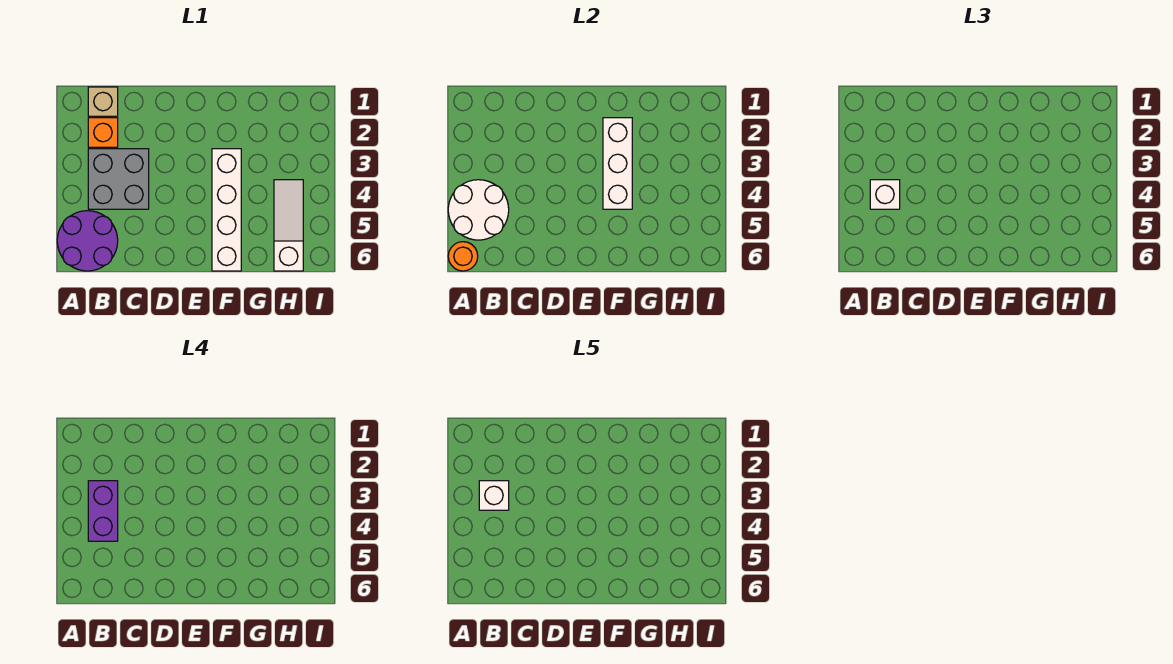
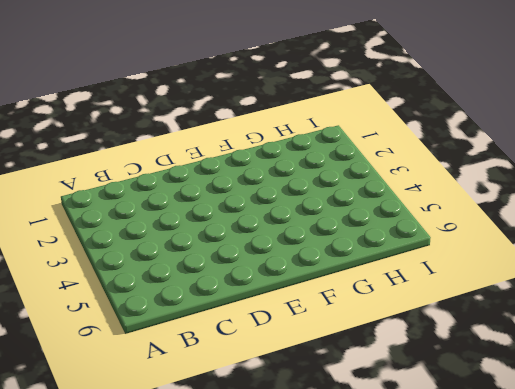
none -> purple round brick A5:B6 level 1
none -> tan brick B1 level 1
none -> orange brick B2 level 1

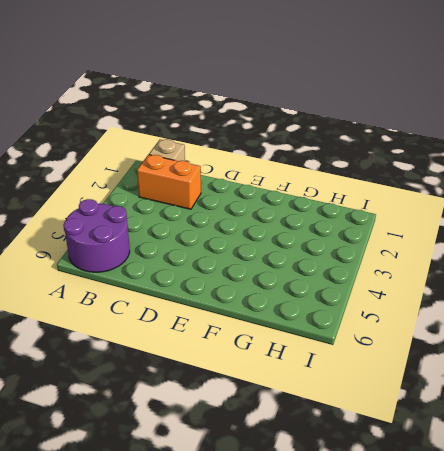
orange brick B2:C2 level 1 -> orange brick B2 level 1
none -> grey brick B3:C4 level 1
none -> white brick F3:F6 level 1
none -> white slope H4:H6 level 1 top 6

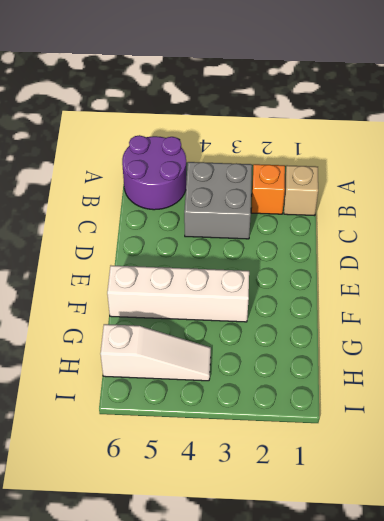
none -> white round brick A4:B5 level 2
none -> orange round brick A6 level 2
none -> white brick F2:F4 level 2

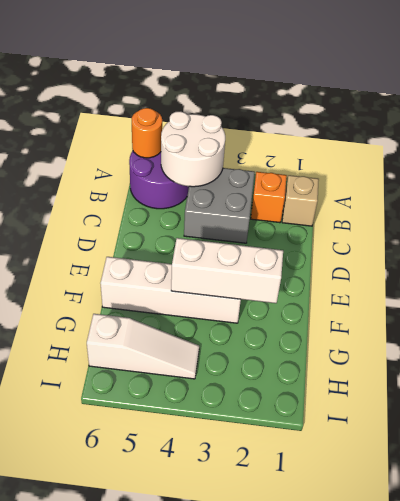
none -> white brick B4 level 3
none -> purple brick B3:B4 level 4
none -> white brick B3 level 5

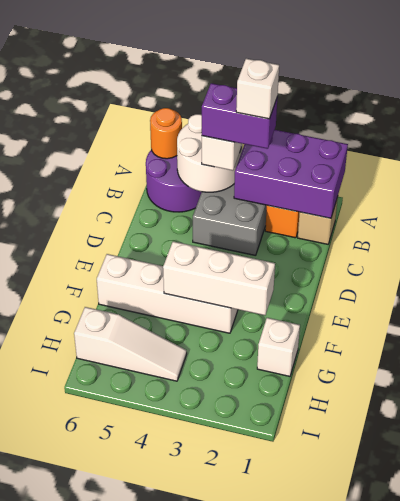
purple brick A1:B3 level 2 -> none
white brick G1 level 1 -> none

